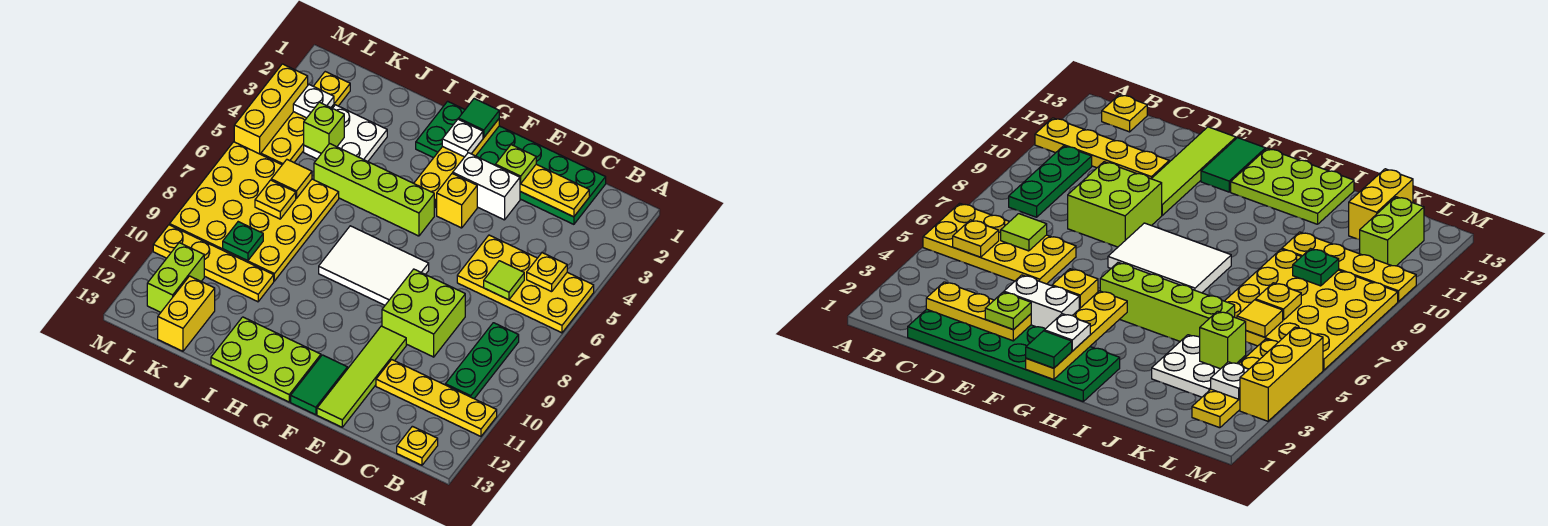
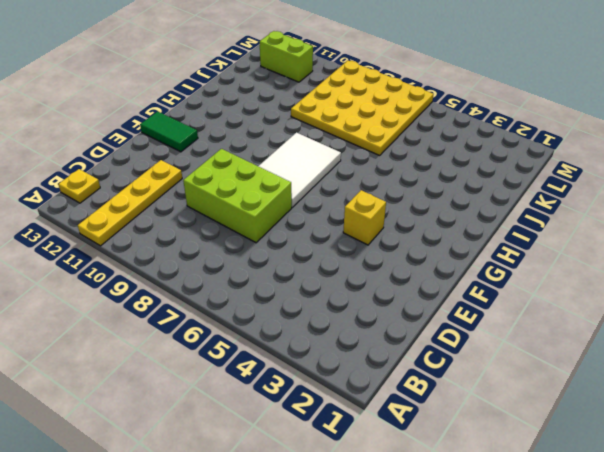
lime brick D7:E9 level 1 -> lime brick D8:E9 level 1
none -> yellow plate A5:D6 level 1
none -> green plate B8:B10 level 1
none -> green plate C1:H2 level 1
none -> white brick E3:F3 level 1

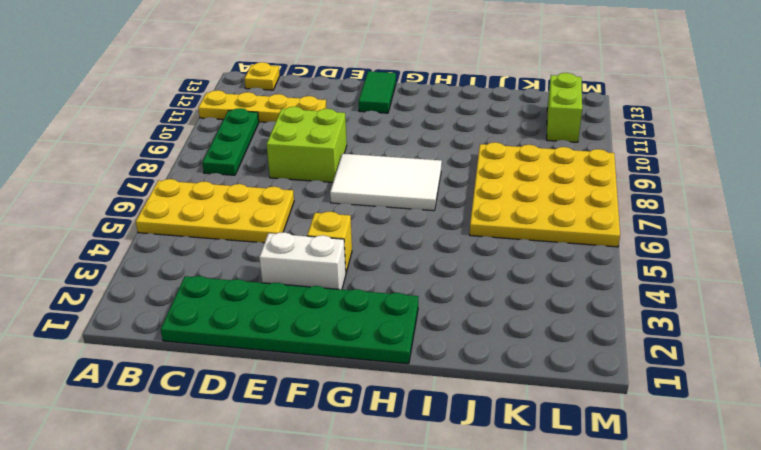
none -> lime tile E10:E13 level 1
none -> lime brick G5:J5 level 1
none -> lime plate G12:I13 level 1
none -> white plate J3:K4 level 1

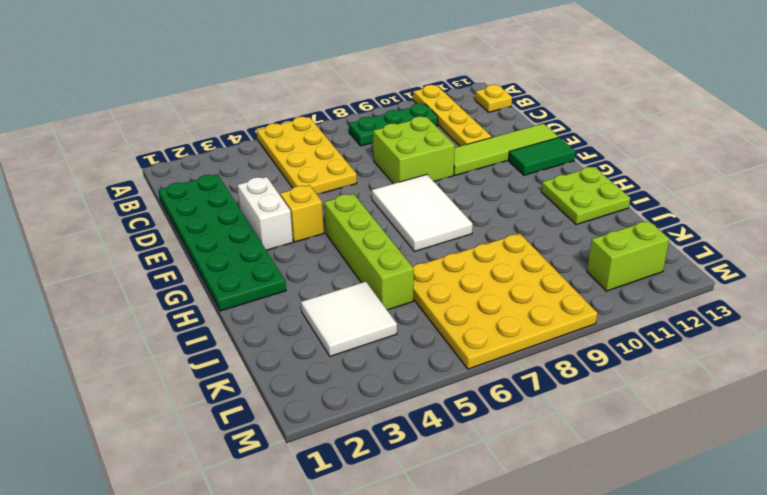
lime plate H12:I13 level 1 -> lime plate G12:I13 level 1
white tile J3:K4 level 1 -> white plate J3:K4 level 1
none -> yellow plate J10:M10 level 1
none -> yellow brick K12:K13 level 1
none -> yellow plate L2:L5 level 1
none -> yellow brick M3:M5 level 1

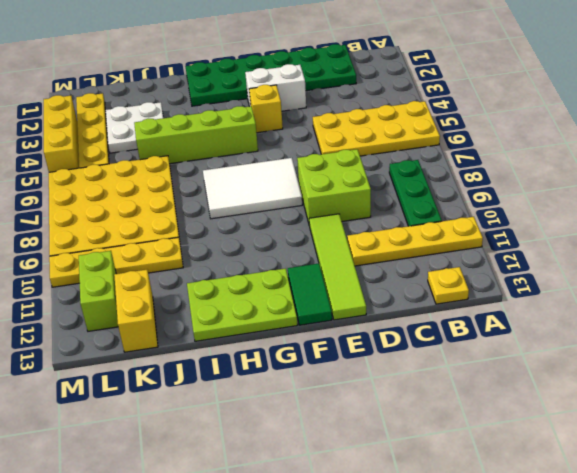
none -> yellow plate B5 level 2
none -> yellow plate C2:E2 level 2
none -> lime tile C6 level 2
none -> yellow plate G1:G4 level 2

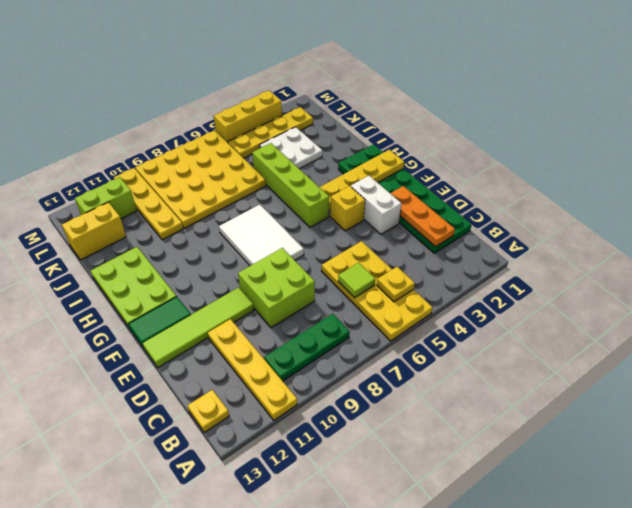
orange plate C2:E2 level 2 -> yellow plate C2:E2 level 2
none -> lime brick K4 level 2
none -> yellow tile K6 level 2
none -> yellow plate K7 level 2
none -> green plate K9 level 2

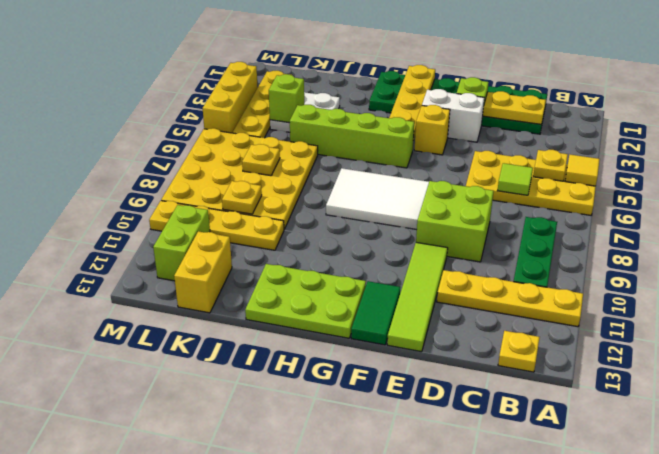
yellow tile A5 level 2 -> yellow tile K6 level 2
yellow plate K9 level 2 -> green plate K9 level 2
none -> white plate L3 level 2
none -> green tile G1 level 3
none -> white plate G2 level 3

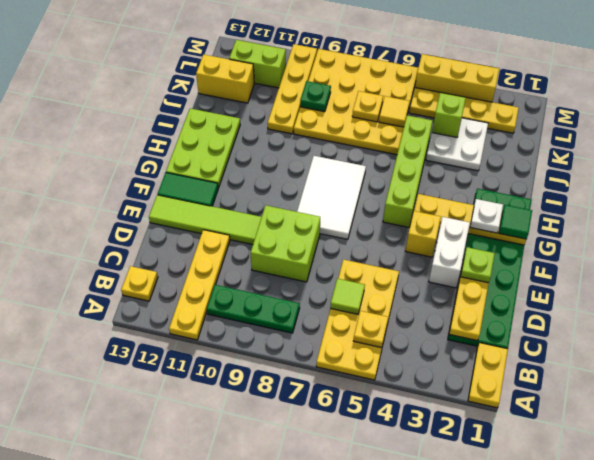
yellow plate A1:B1 level 1 -> none
none -> white plate L3 level 2

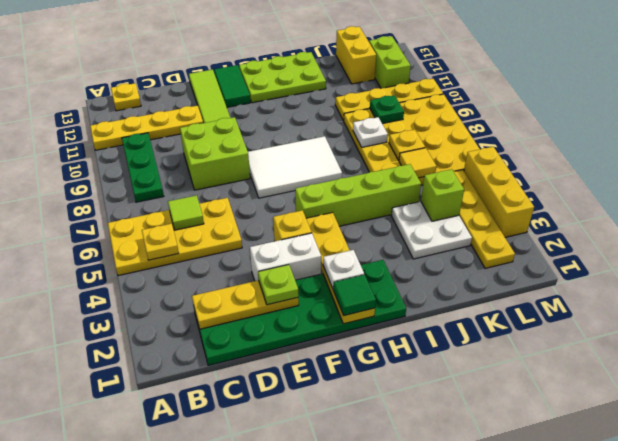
white plate J8 level 2 -> white plate L3 level 2

